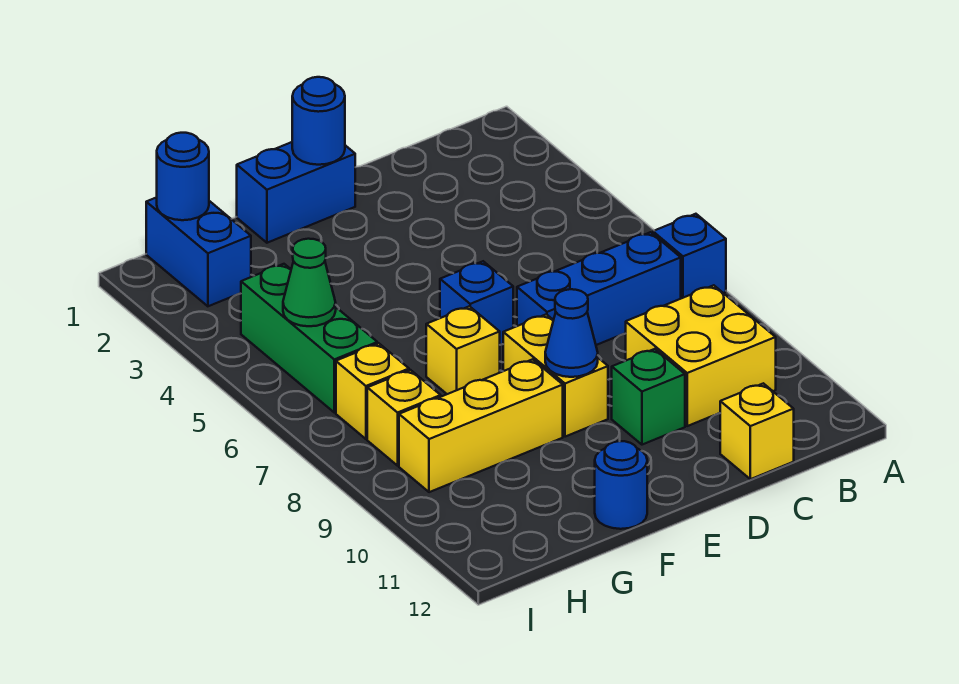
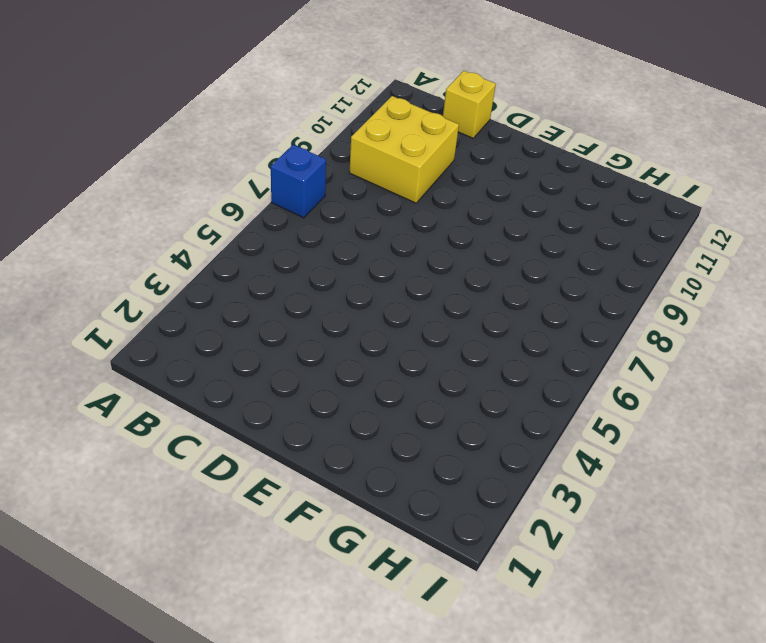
none -> blue brick B7:D7 level 1
none -> green brick D10 level 1
none -> blue brick E1:F1 level 1

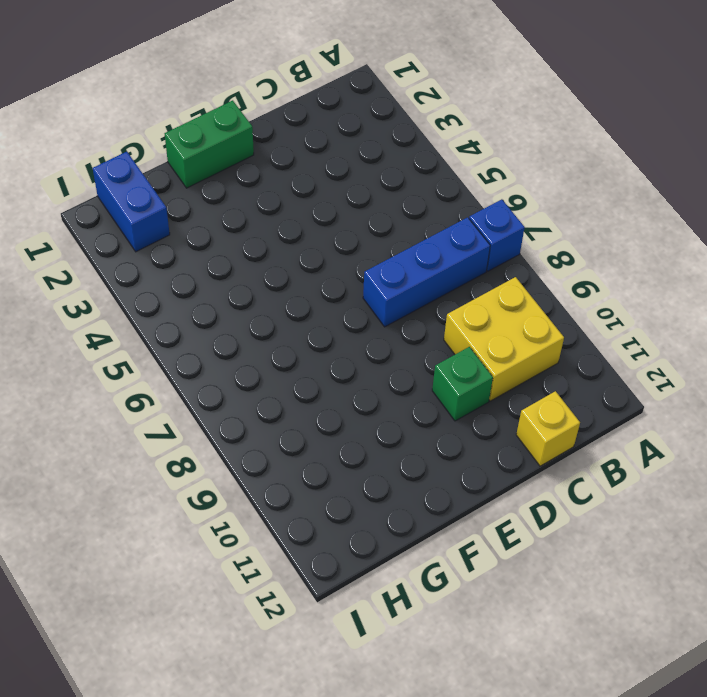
green brick E1:F1 level 1 -> blue brick E1:F1 level 1
none -> blue brick E6 level 1
none -> yellow brick E8:E9 level 1
none -> yellow brick F7 level 1

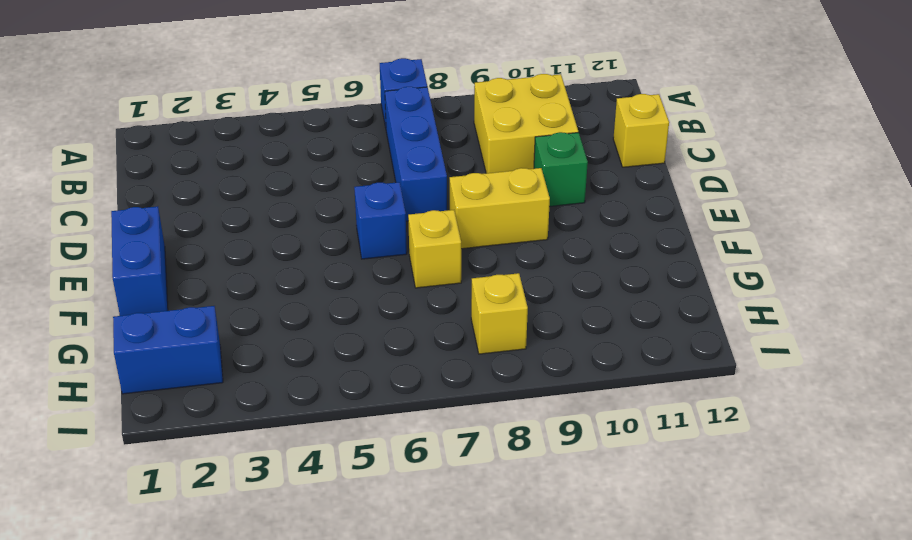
none -> yellow brick F9:H9 level 1
none -> blue round brick F12 level 1
none -> green brick H4:H6 level 1

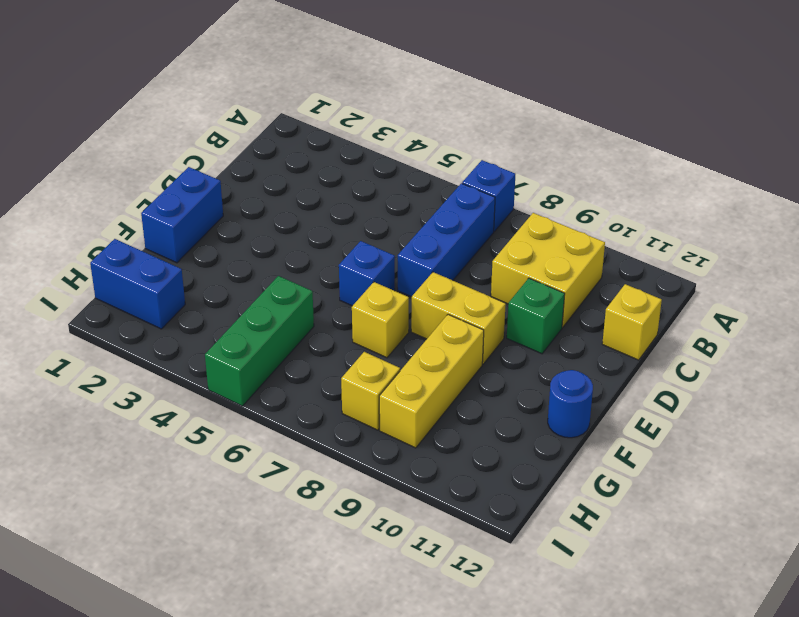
green brick G5:I5 level 1 -> green brick H4:H6 level 1
none -> yellow brick H7 level 1
none -> blue round brick E1 level 2
none -> blue cone E9 level 2

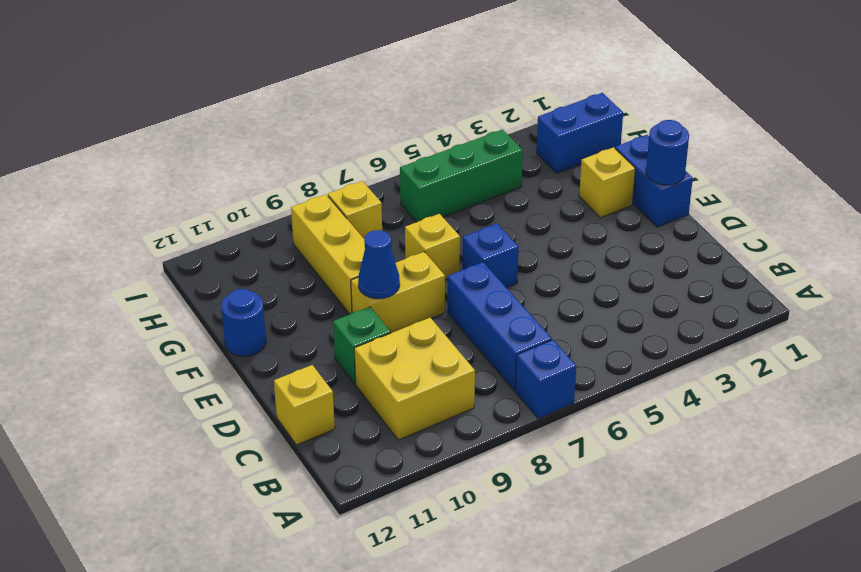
yellow brick F2 level 1 -> yellow brick H7 level 1
none -> blue round brick H1 level 2
none -> green cone H5 level 2

